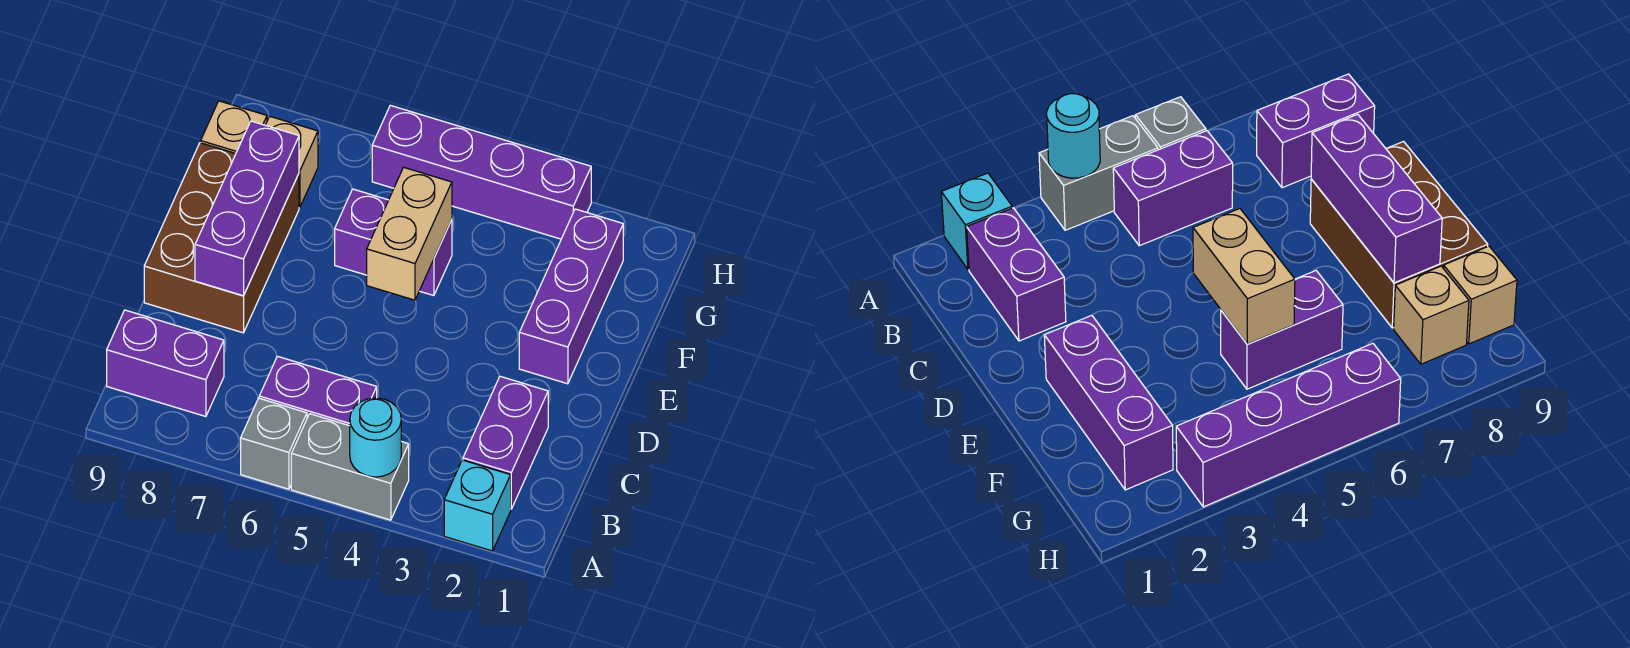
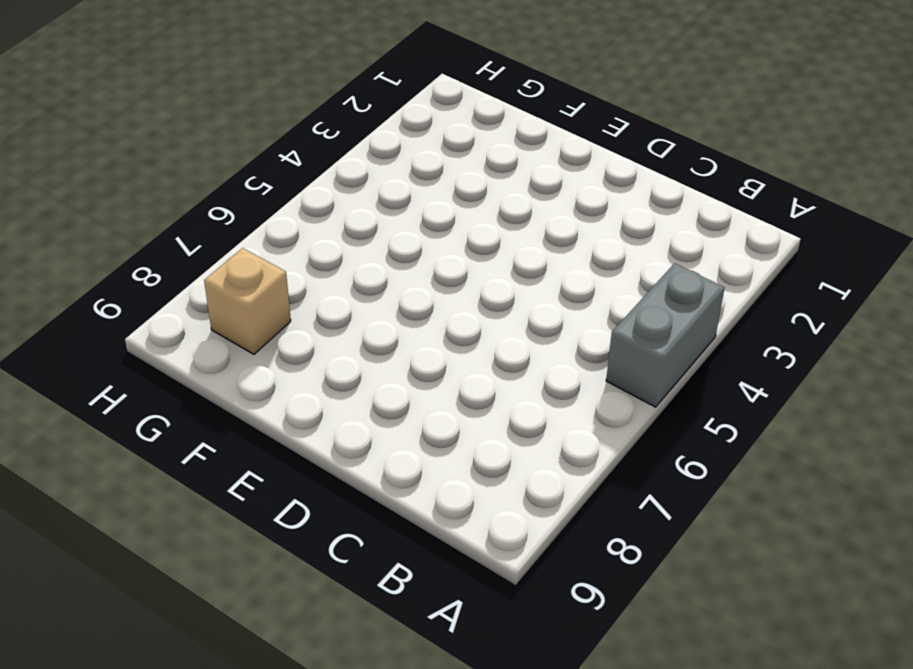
none -> cyan brick A2 level 1
none -> grey brick A6 level 1
none -> purple brick B2:C2 level 1

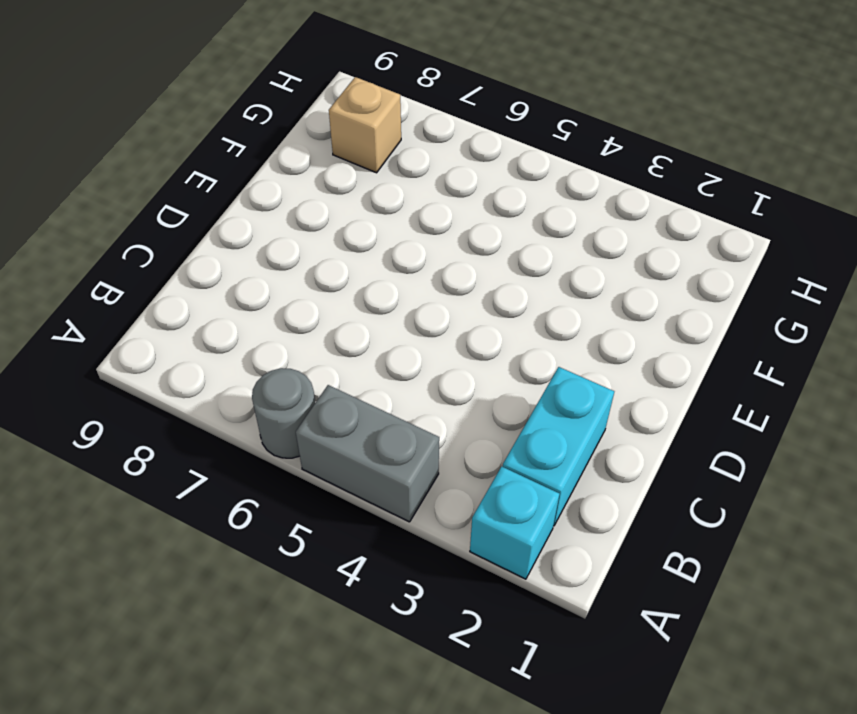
grey round brick A6 level 1 -> grey brick A6 level 1
cyan brick B2:C2 level 1 -> purple brick B2:C2 level 1
none -> purple brick B5:B6 level 1
none -> purple brick B8:B9 level 1
none -> brown brick D8:F9 level 1

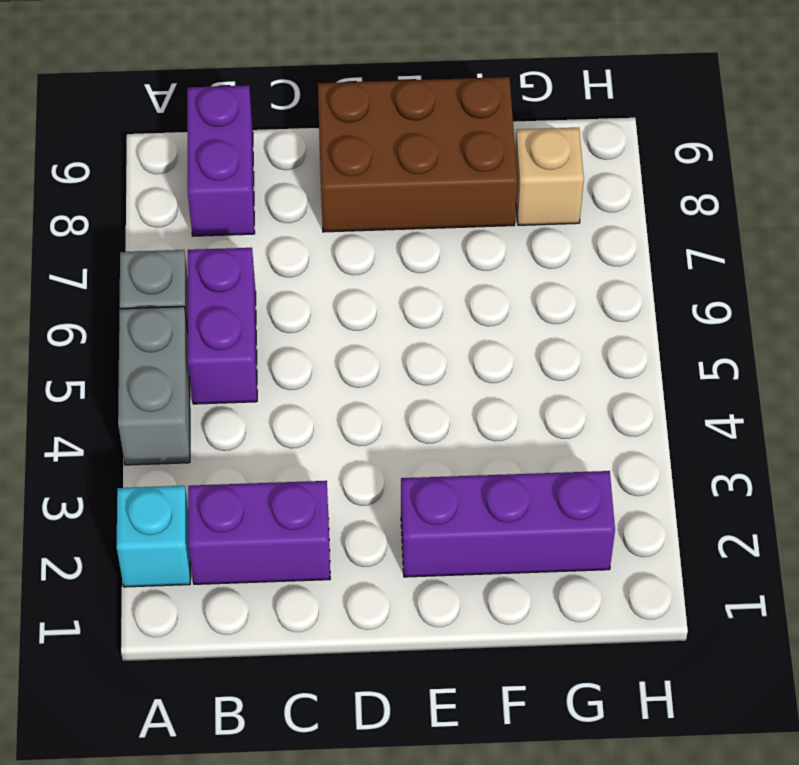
none -> purple brick F5:F6 level 1
none -> tan brick G9 level 1
none -> purple brick H3:H6 level 1

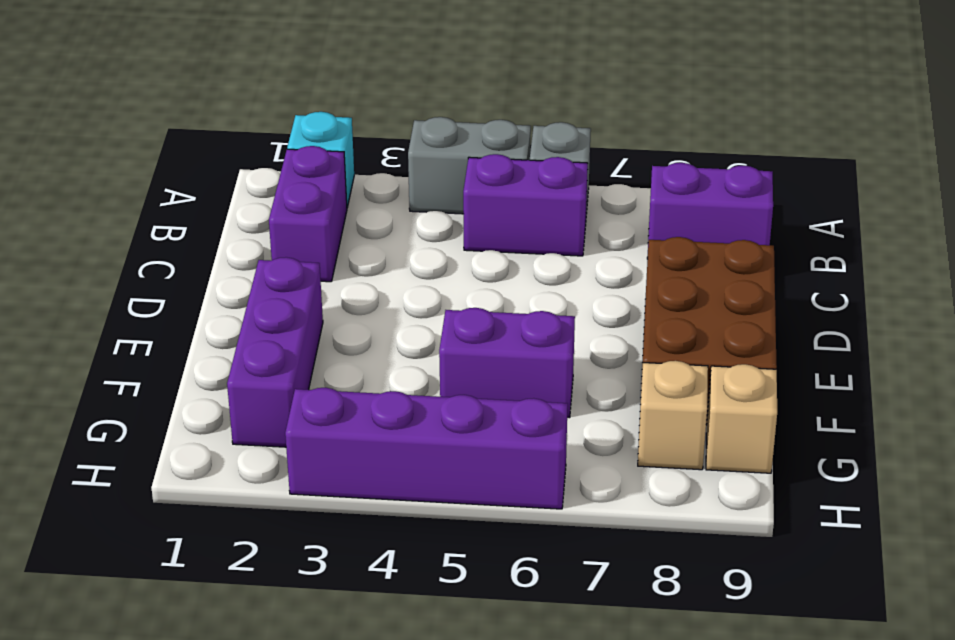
none -> cyan round brick A4 level 2
none -> purple brick D8:F8 level 2
none -> tan brick E5:F5 level 2

